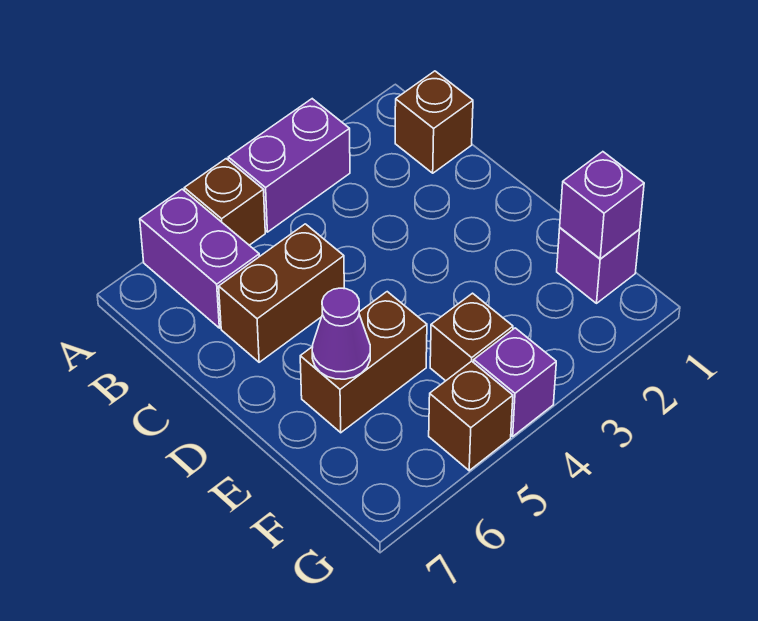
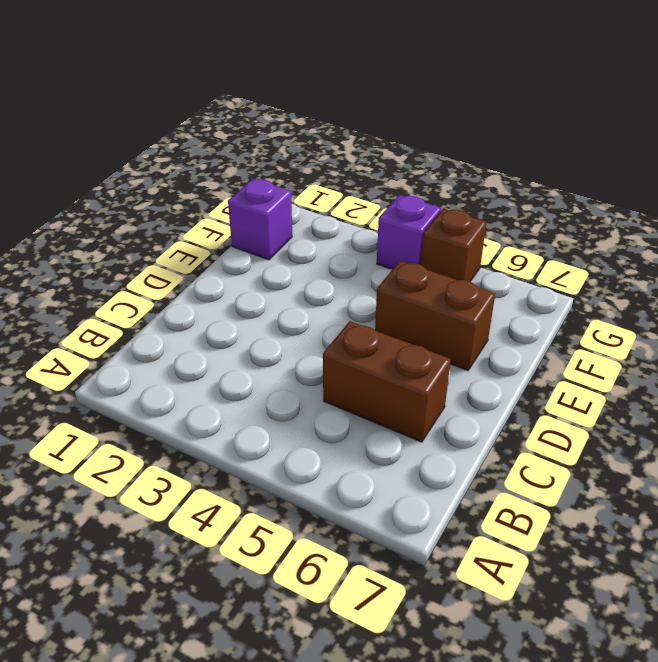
none -> purple brick A3:A4 level 1
none -> brown brick A5 level 1
none -> purple brick A6:B6 level 1

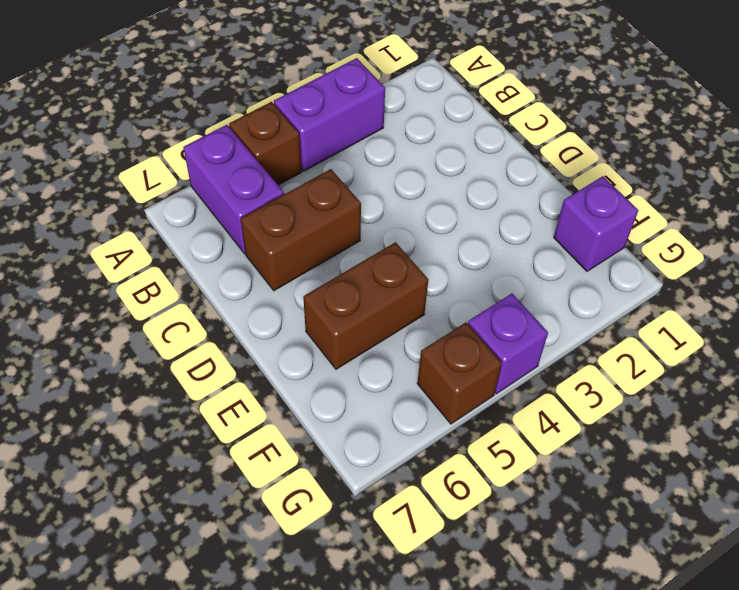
none -> brown brick B1 level 1
none -> brown brick F4 level 1
none -> purple cone E6 level 2

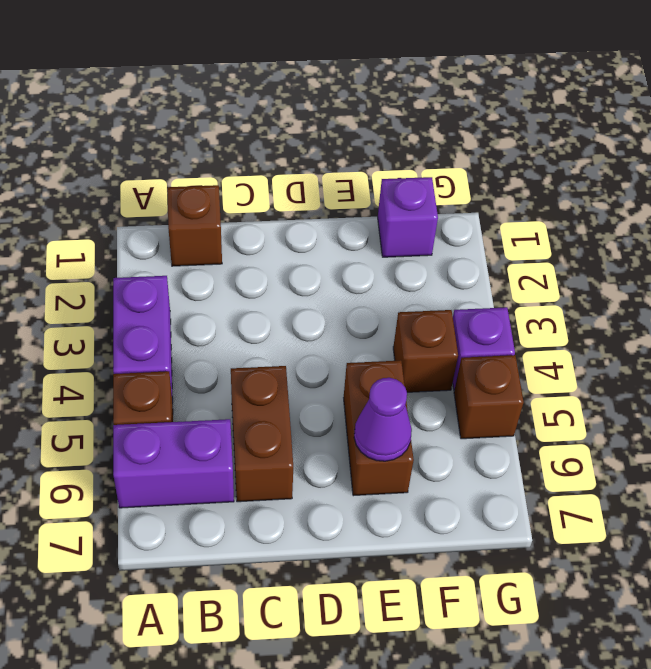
none -> purple brick F1 level 2

